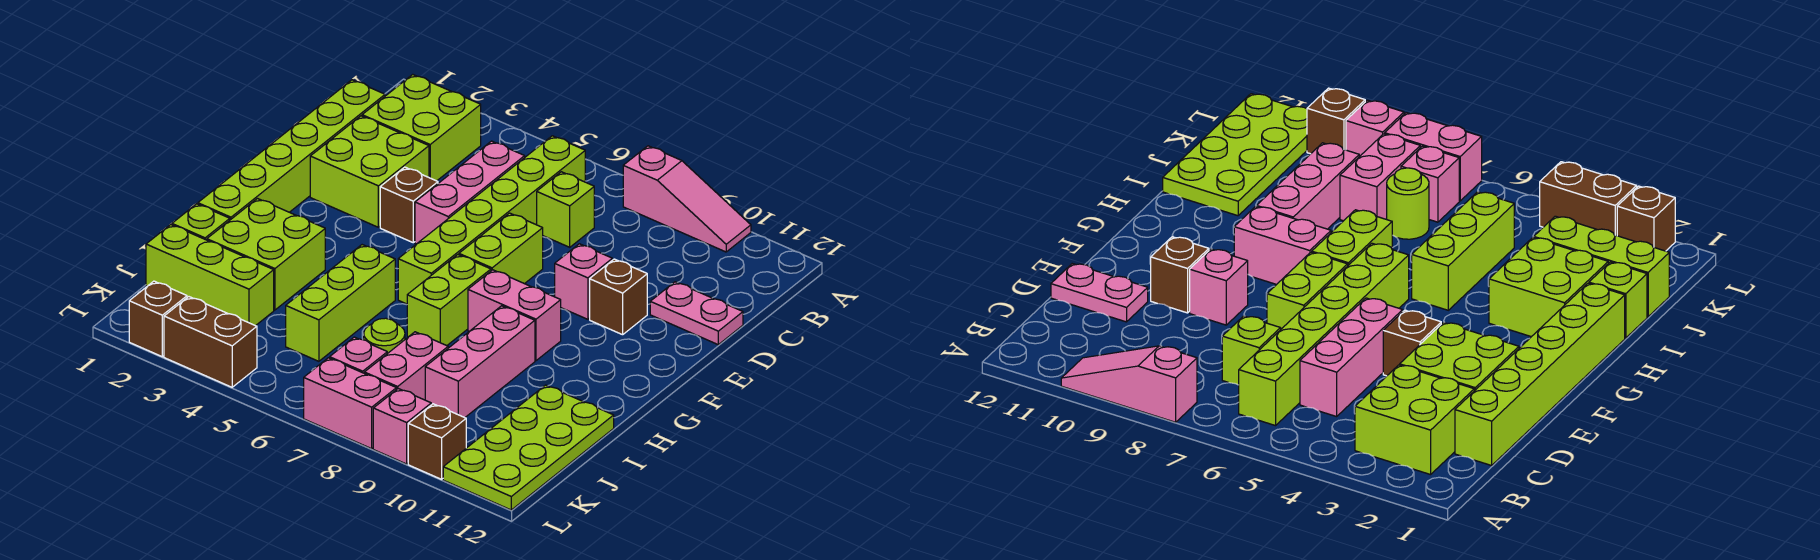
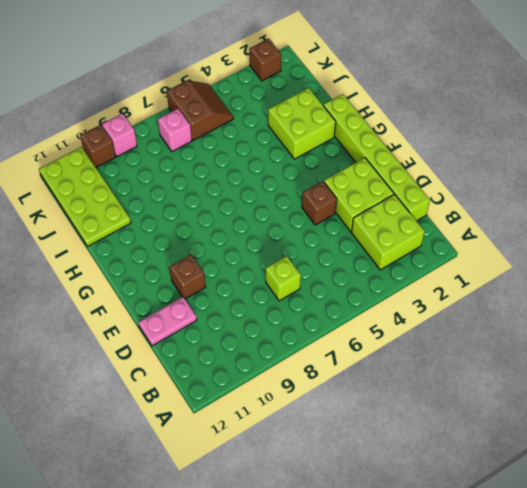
brown slope K5:L6 level 1 top 6 -> none
none -> pink slope A8:A10 level 1 top 8
none -> lime brick B6:G6 level 1
none -> pink brick C5:E5 level 1

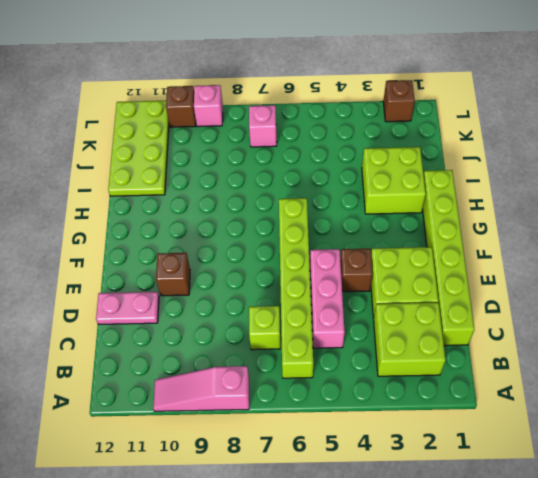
none -> lime brick E7:F7 level 1
none -> pink brick E9 level 1
none -> lime brick G7:H7 level 1

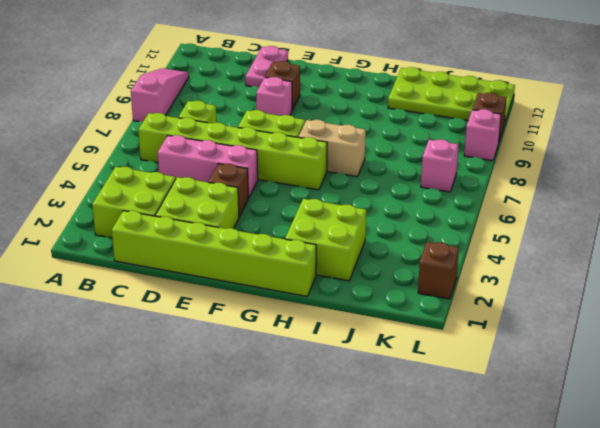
tan brick G7:H7 level 1 -> lime brick G7:H7 level 1
none -> pink brick G8:G9 level 1
none -> lime brick H5:J5 level 1
none -> pink brick H9:J9 level 1

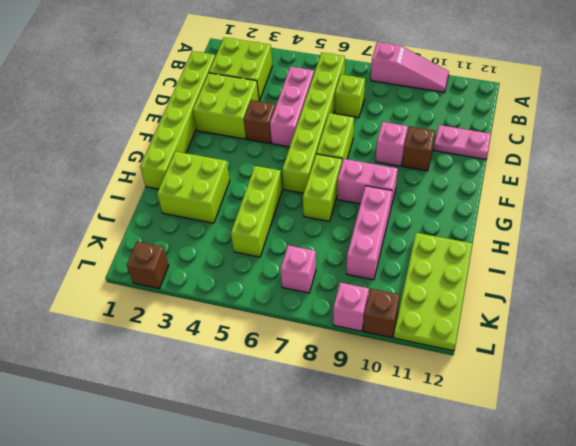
none -> lime brick I1 level 1
none -> lime brick J1:J3 level 1
none -> lime round brick J7 level 1

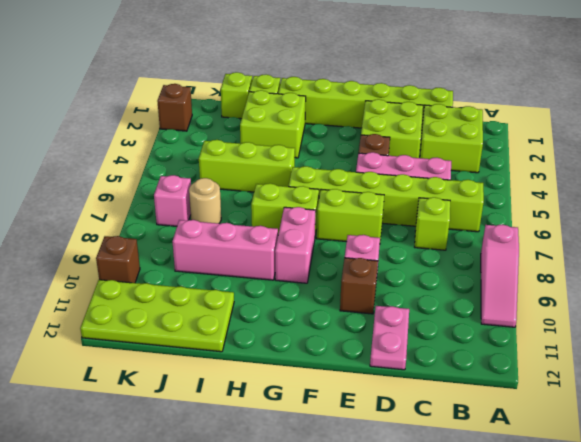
lime brick J1 level 1 -> lime brick J1:J3 level 1
tan round brick J7 level 1 -> lime round brick J7 level 1
none -> pink brick J8:K8 level 1
none -> brown brick L3:L4 level 1
none -> pink brick L7:L8 level 1

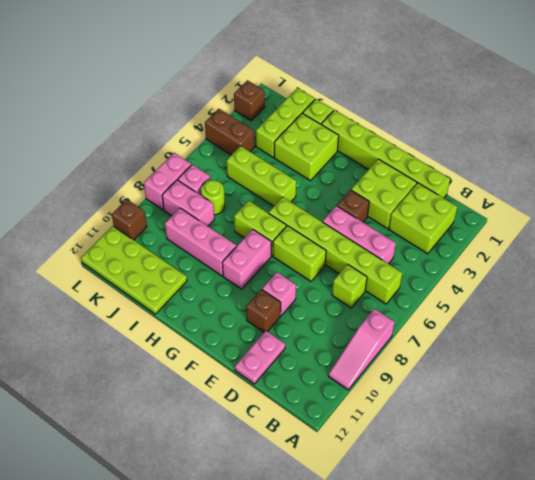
brown brick K4:L4 level 1 -> brown brick L3:L4 level 1
none -> pink brick L9 level 1

